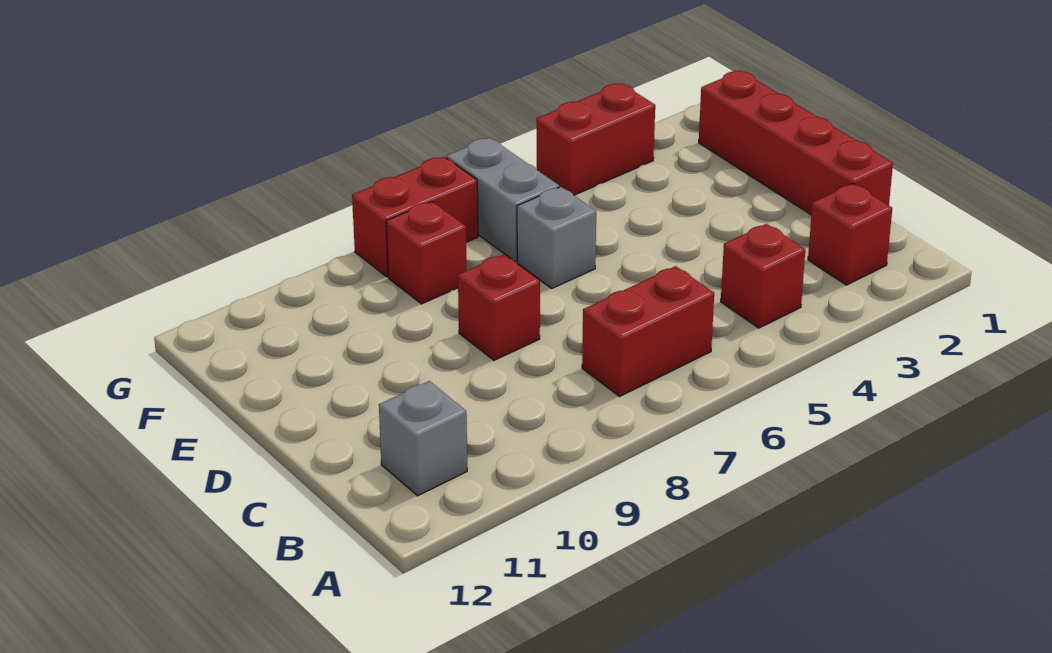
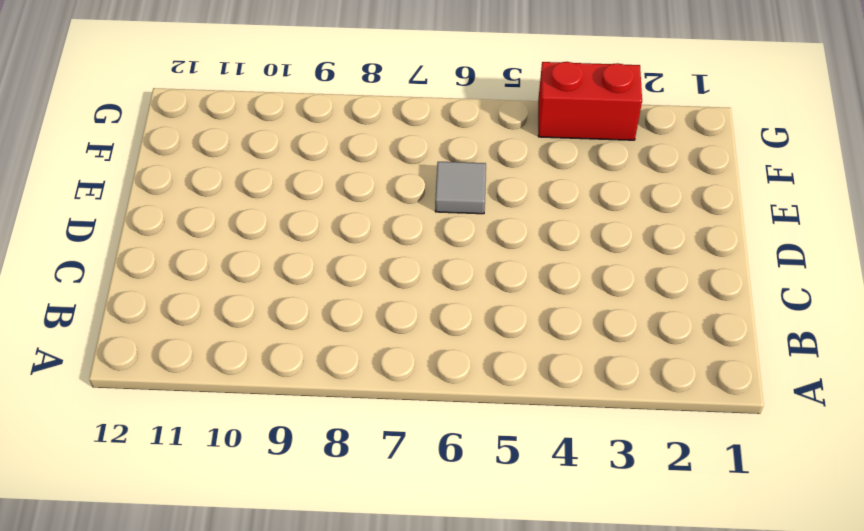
grey tile E6 level 1 -> grey brick E6 level 1
none -> red brick B2 level 1
none -> red brick B4 level 1

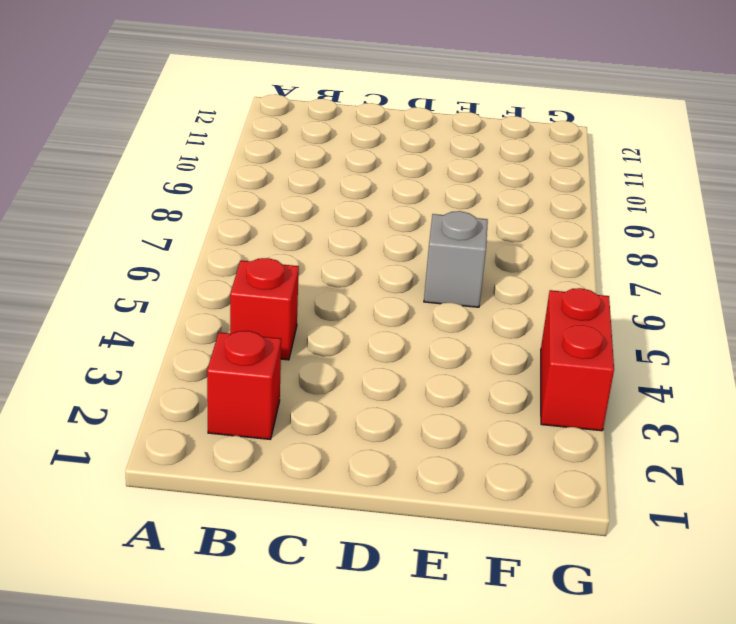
none -> red brick B6:B7 level 1
none -> grey brick B11 level 1

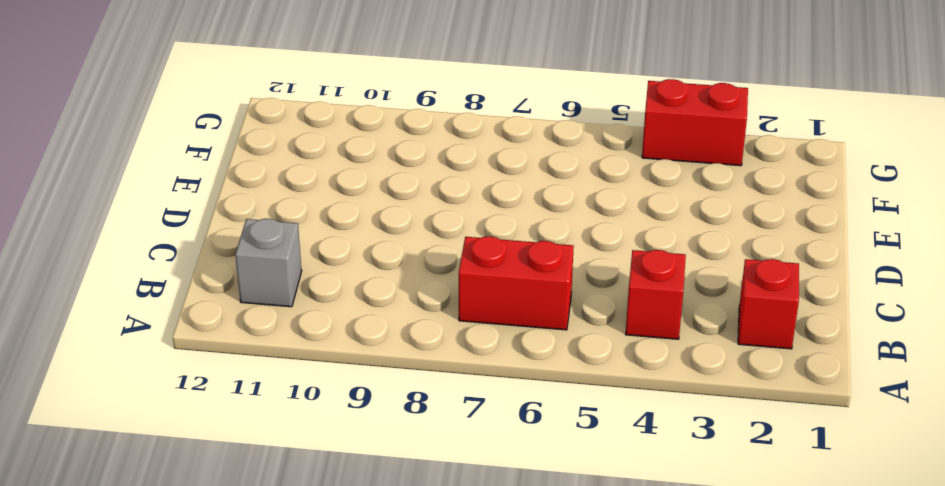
none -> red brick C1:F1 level 1
none -> red brick D8 level 1

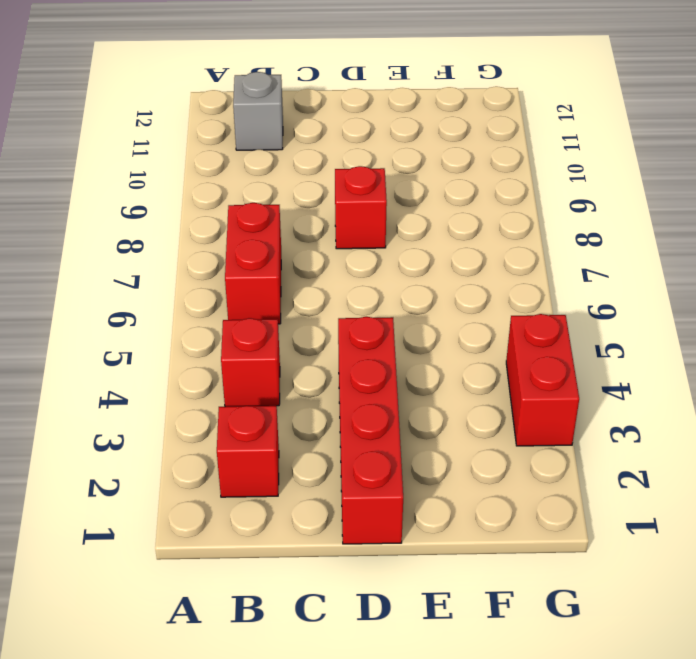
red brick D1:D4 level 1 -> red brick C1:F1 level 1
none -> grey brick E6 level 1
none -> grey brick F6:G6 level 1

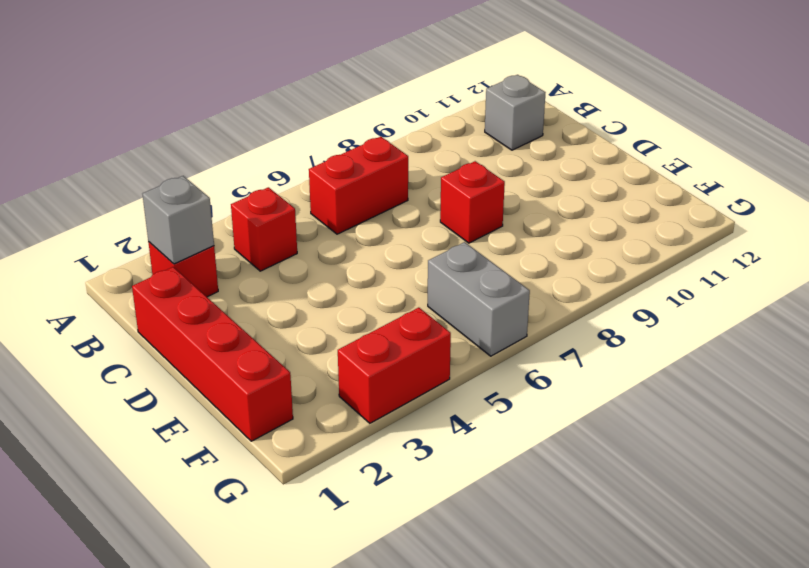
grey brick B2 level 2 -> grey brick E6 level 1
none -> red brick F8 level 1
none -> red brick G7:G8 level 1

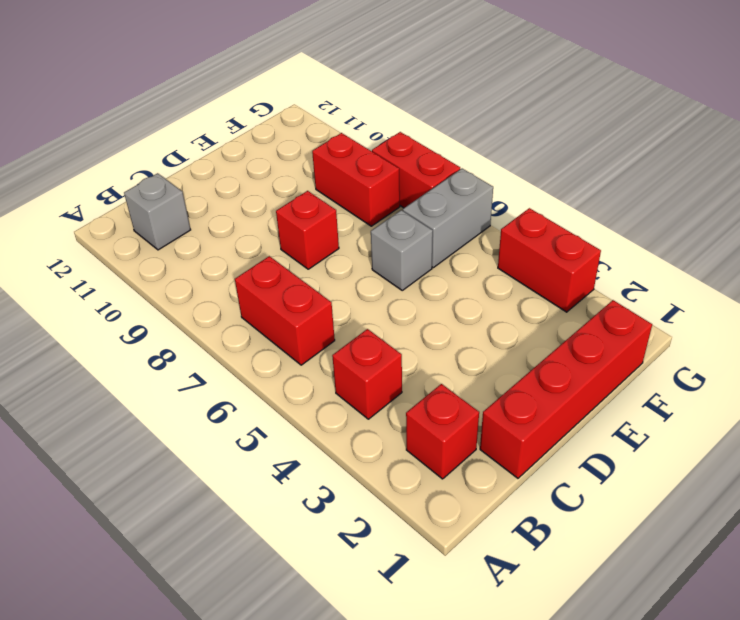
red brick F8:F9 level 1 -> red brick F8 level 1

